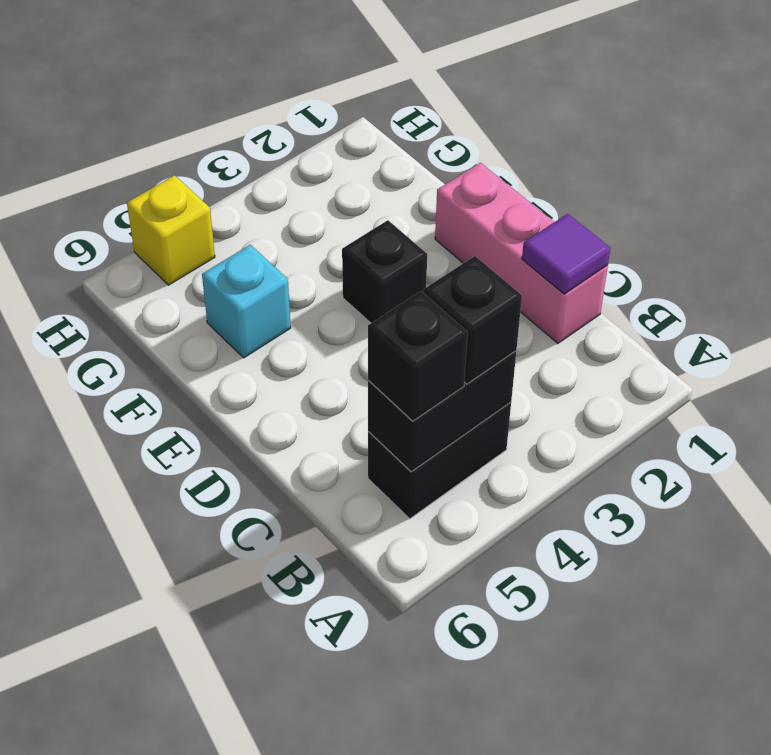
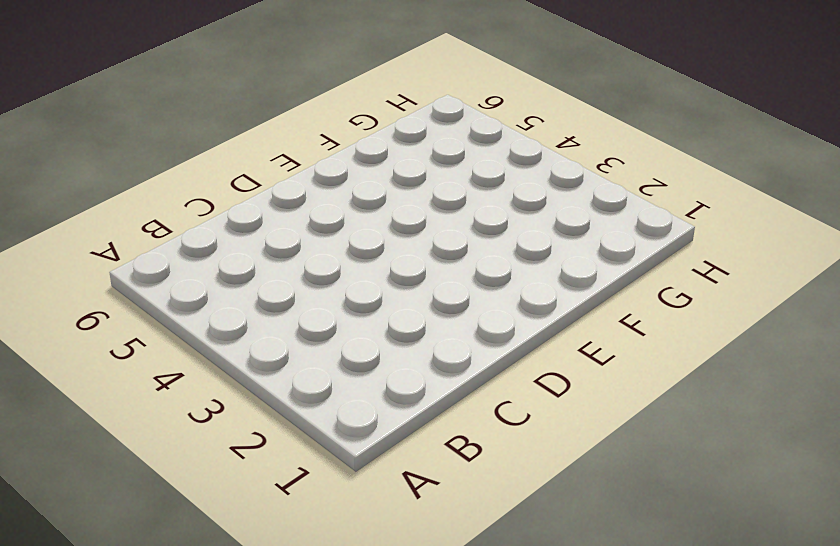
none -> black brick B4:B5 level 1
none -> pink brick C1:E1 level 1

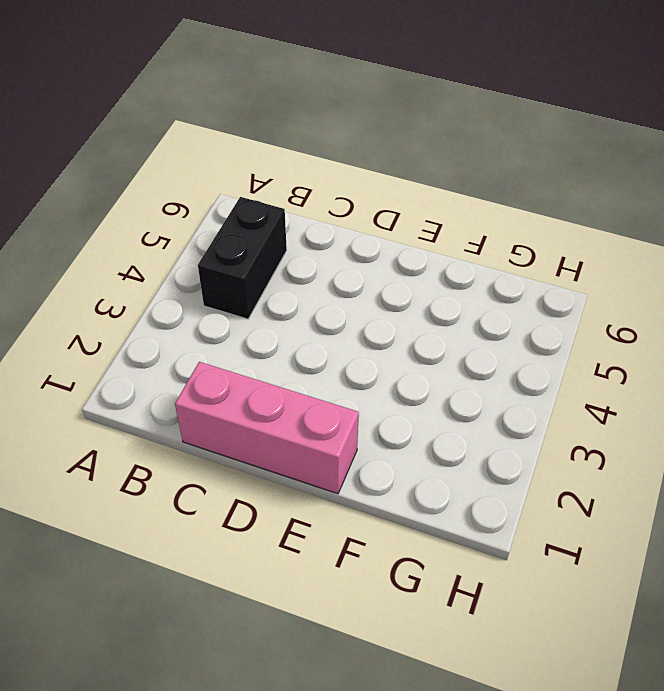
none -> black brick E3 level 1
none -> cyan brick F5 level 1

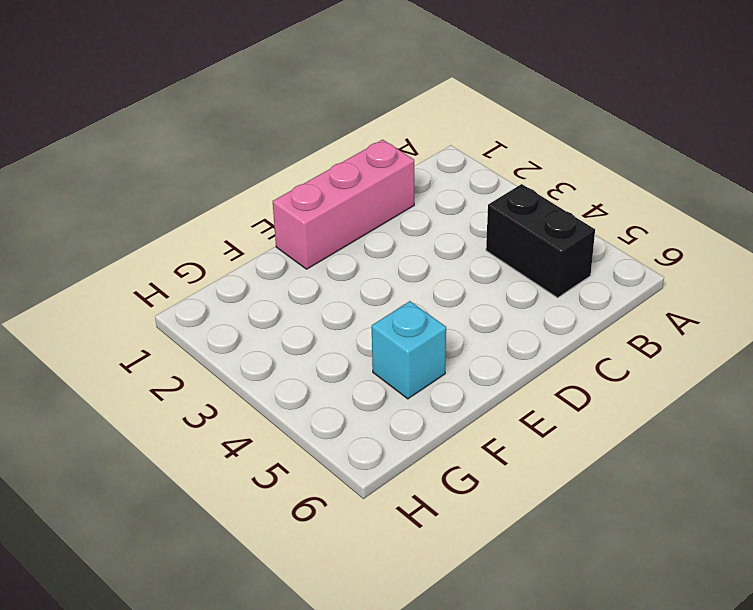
none -> black brick E3 level 1
none -> yellow brick H5 level 1

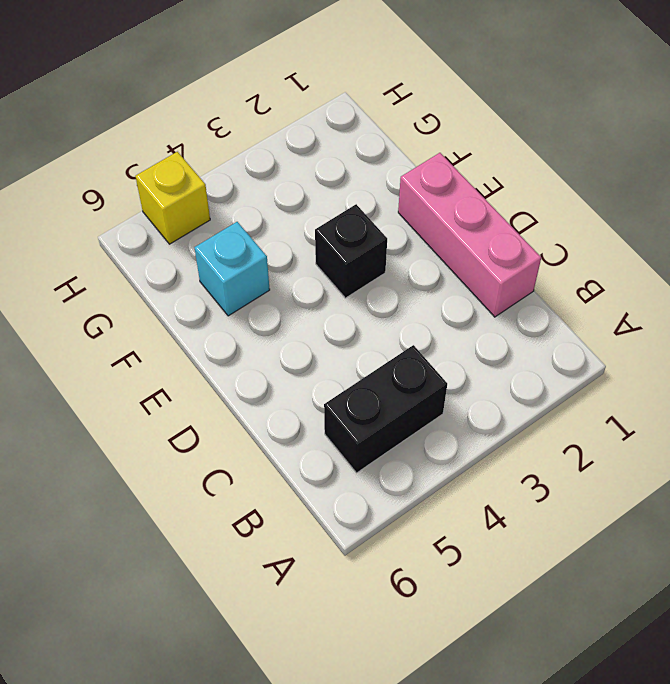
none -> black brick B4:B5 level 2
none -> purple tile C1 level 2

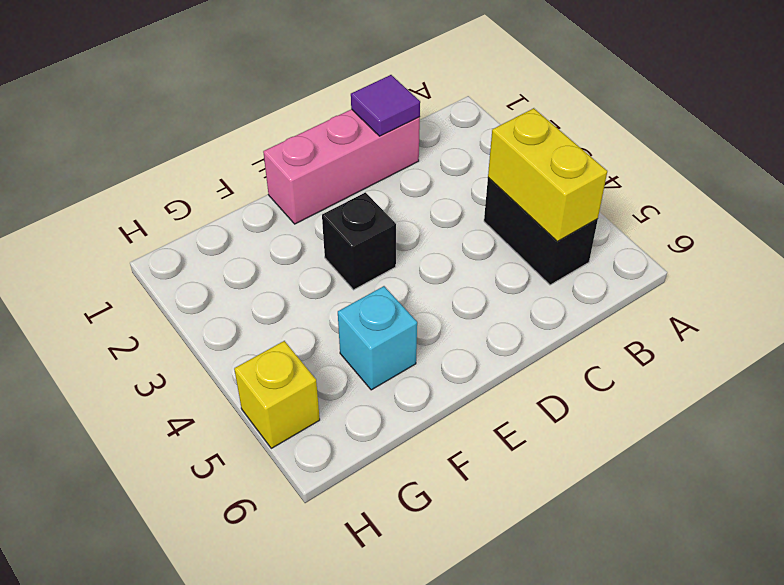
yellow brick B4:B5 level 2 -> black brick B4:B5 level 2
none -> black brick B4 level 3
none -> black brick B5 level 3

